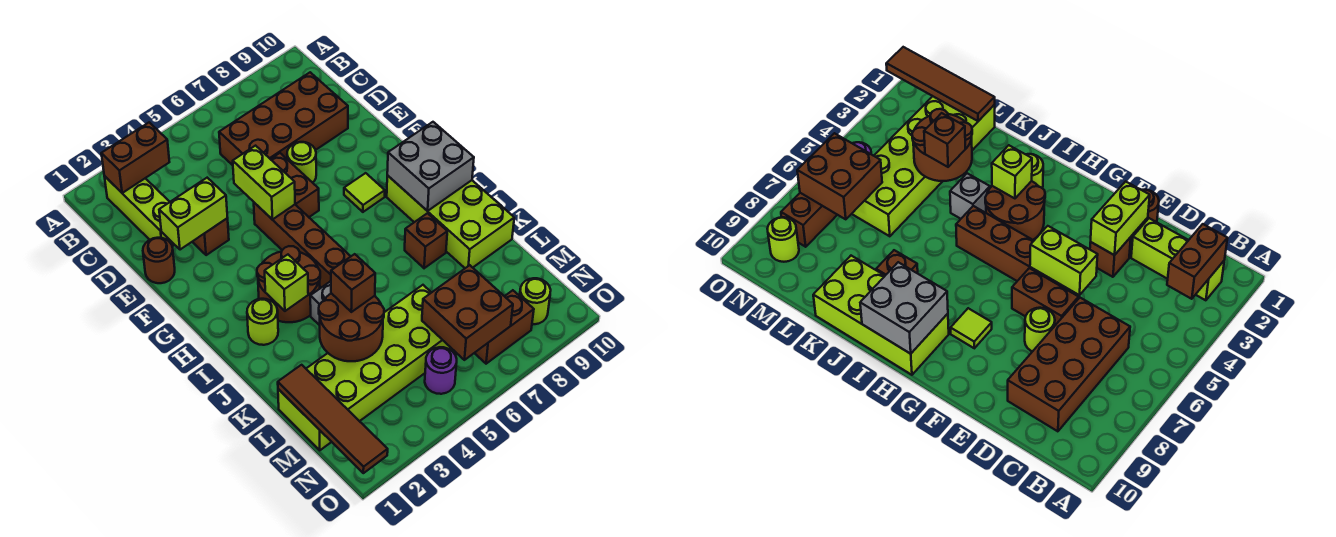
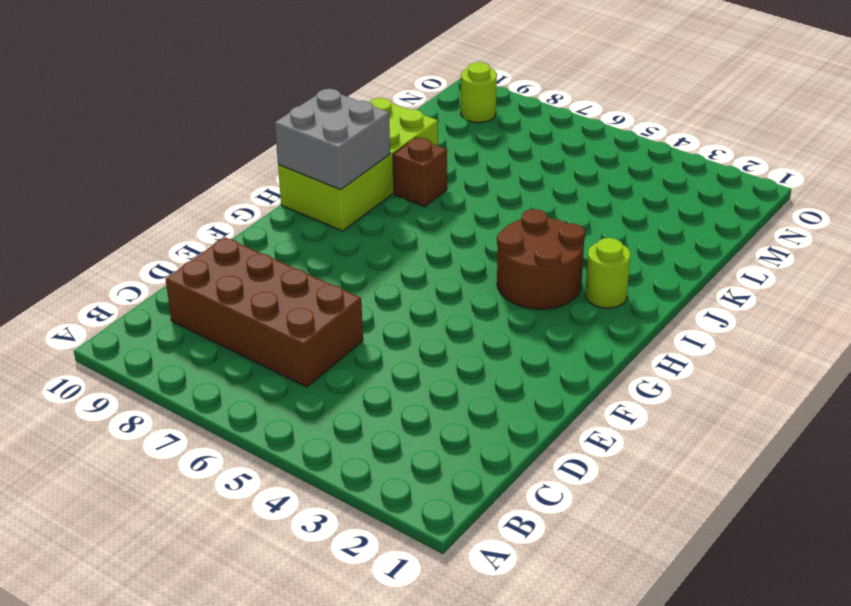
none -> lime brick B2:D2 level 1
none -> brown round brick E1 level 1
none -> brown brick E3 level 1

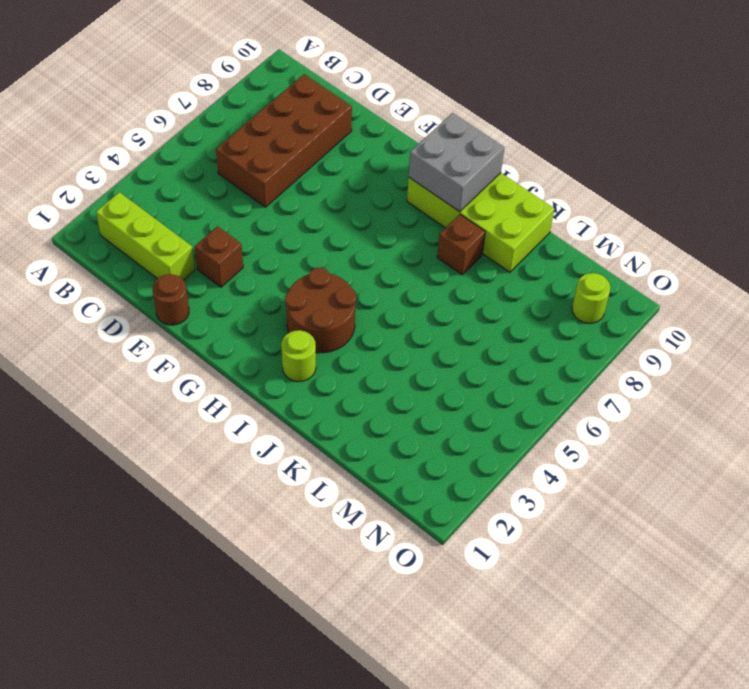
none -> brown brick E6:F6 level 1
none -> lime round brick E7 level 1
none -> brown brick F5:I5 level 1

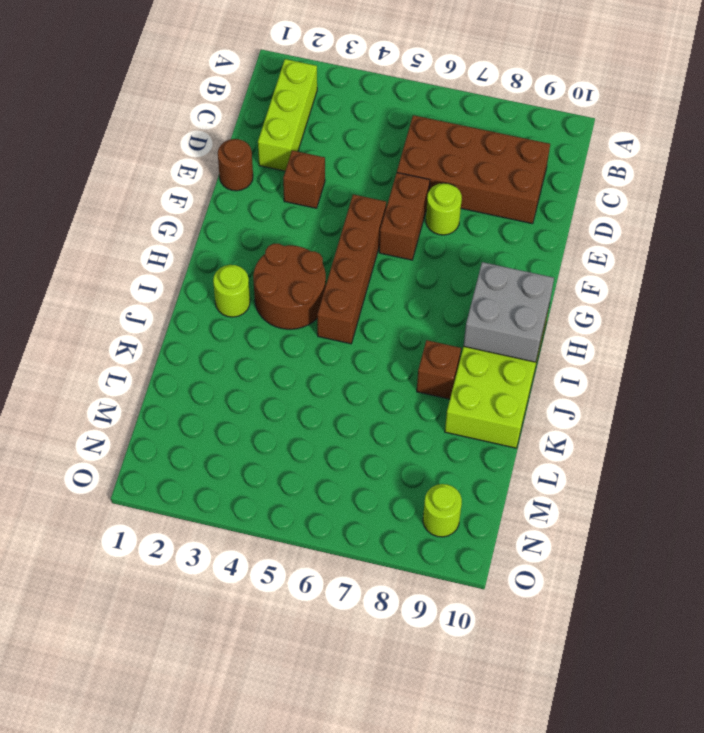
none -> lime tile G8 level 1
none -> grey brick J4 level 1
none -> lime brick L1:M6 level 1

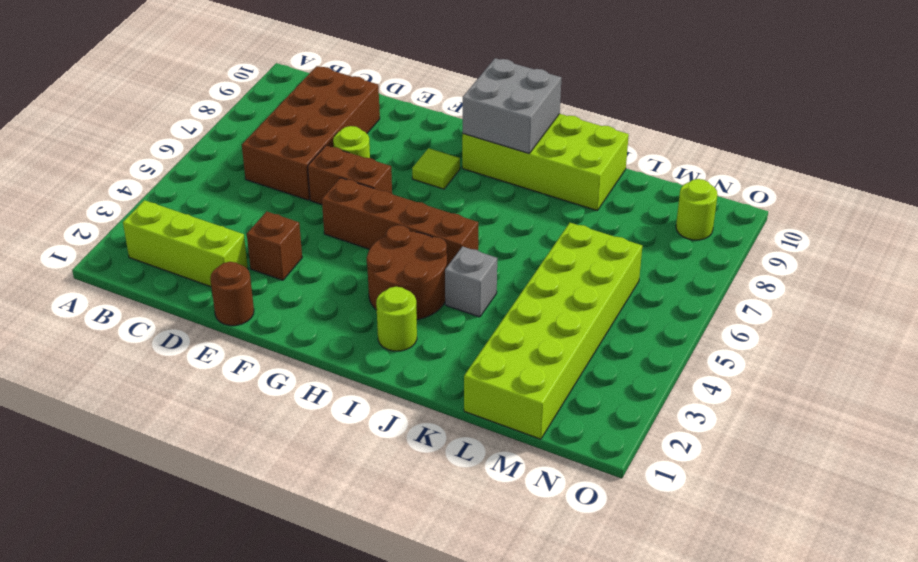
none -> brown brick J8 level 1
none -> purple round brick N5 level 1
none -> brown brick N7:N8 level 1

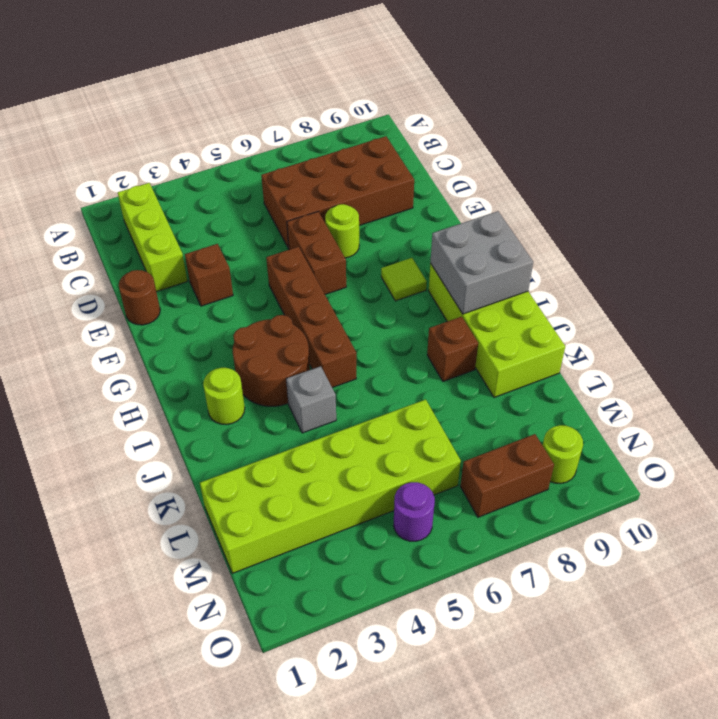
none -> brown brick B2:B3 level 2
none -> lime brick E2:E3 level 2
none -> lime brick E5:F5 level 2

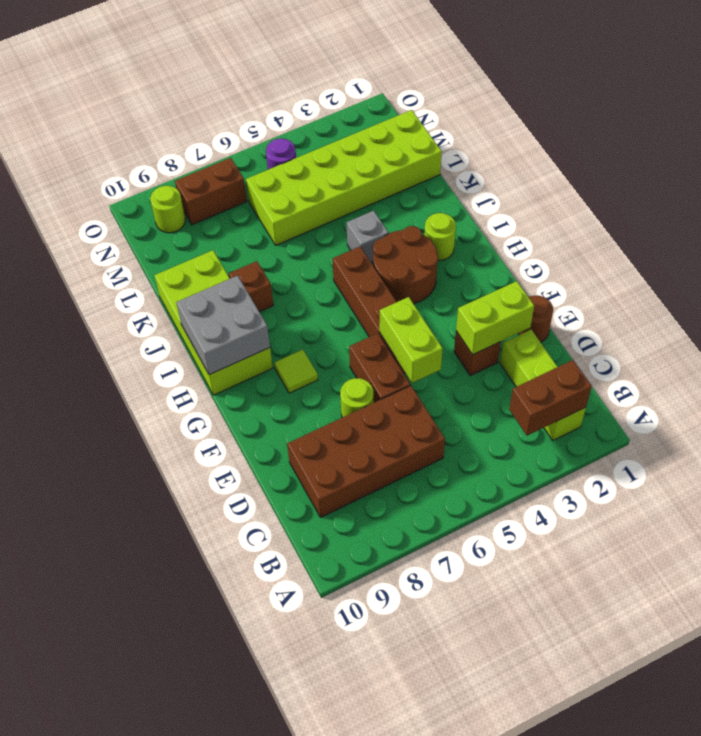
none -> lime brick I3 level 2
none -> brown round brick K3:L4 level 2
none -> brown tile L1:O1 level 2

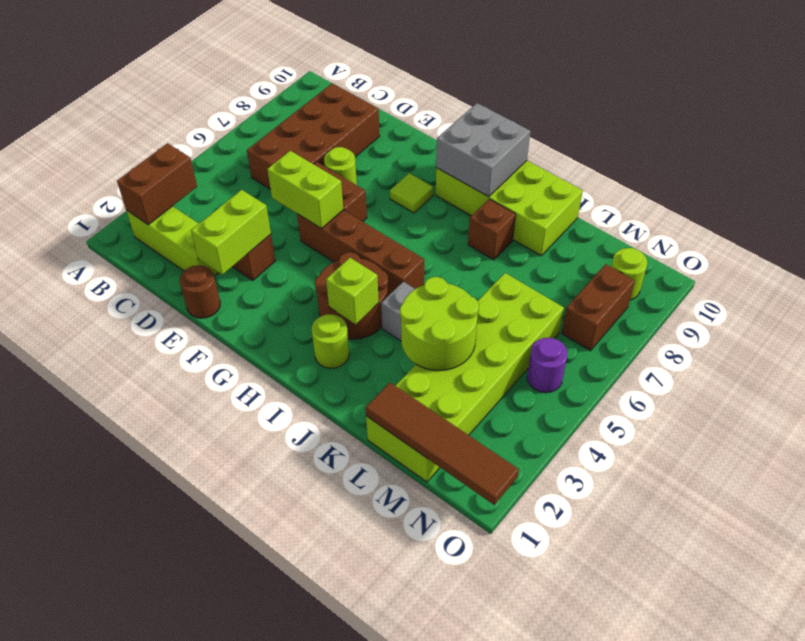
lime round brick K3:L4 level 2 -> brown round brick K3:L4 level 2
none -> brown brick M6:N7 level 2
none -> brown brick K4 level 3

